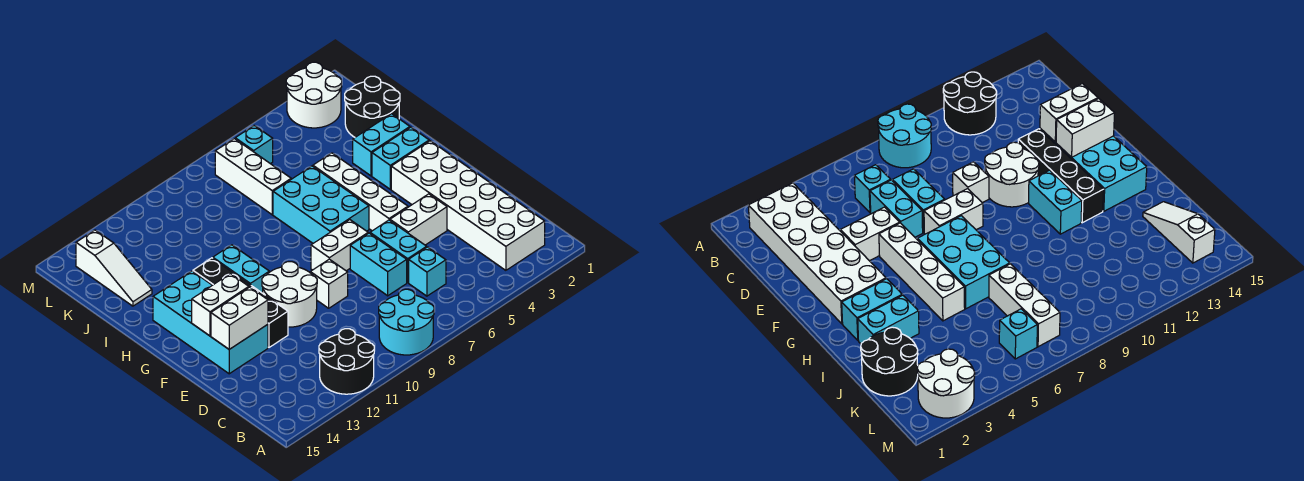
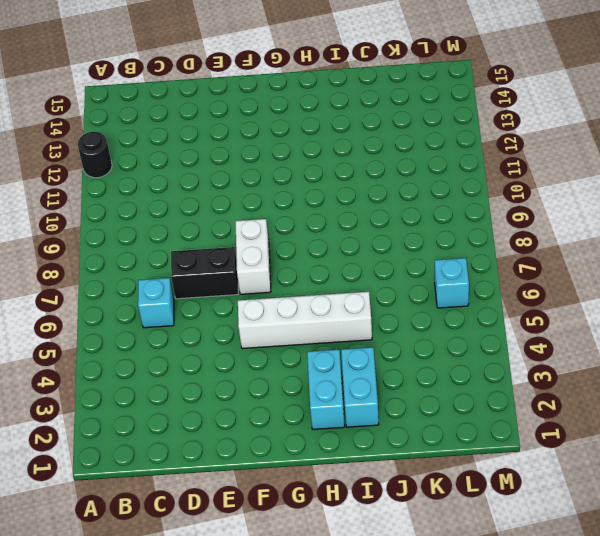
black round brick A12 level 1 -> black round brick A11:B12 level 1
black brick D7:E7 level 1 -> cyan brick D7:E7 level 1
none -> cyan round brick A8:B9 level 1
none -> white brick B2:G3 level 1
none -> cyan brick D6:E6 level 1

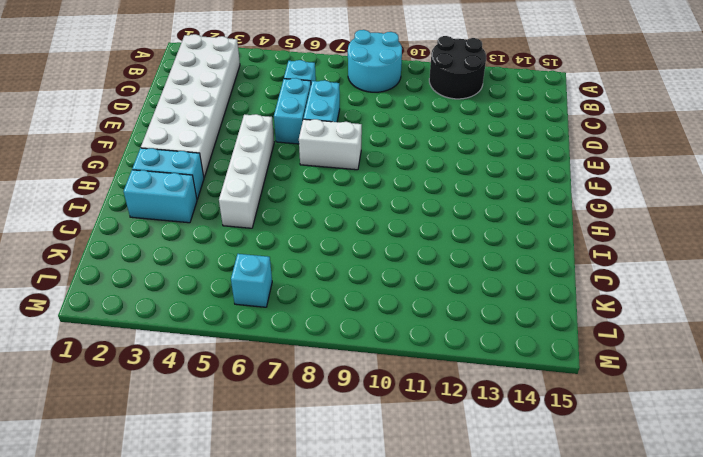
none -> white brick E4:E5 level 1
none -> white brick E9 level 1
none -> white round brick E10:F11 level 1

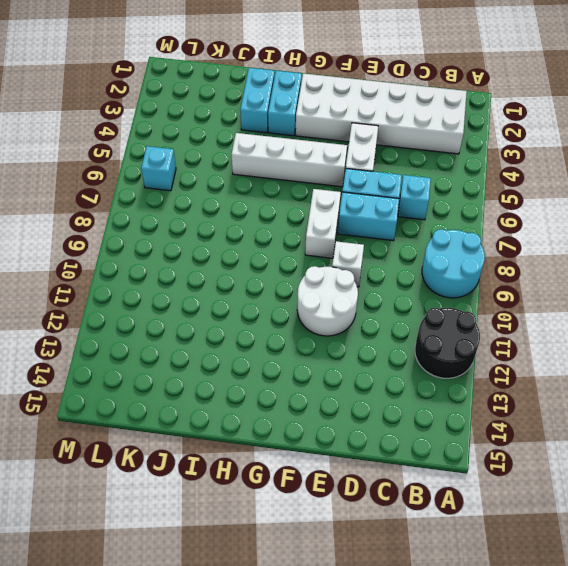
none -> black brick E12:H12 level 1
none -> cyan brick E13:H14 level 1
none -> cyan brick G6:I7 level 1

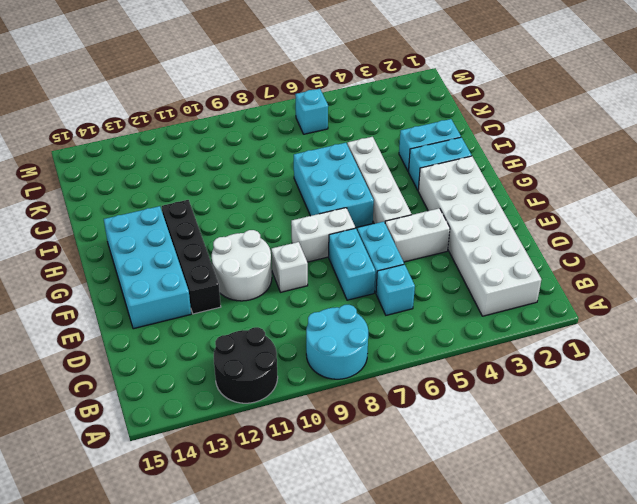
none -> cyan brick G11:H11 level 1
none -> black round brick J1:K2 level 1
none -> white brick J7:L7 level 1

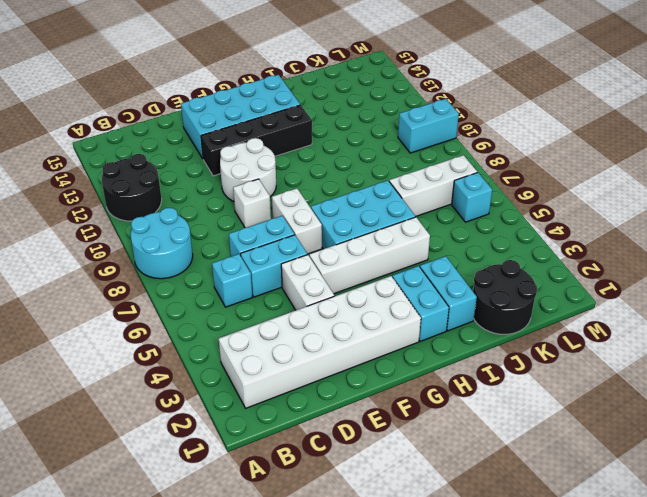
cyan brick L10:M10 level 1 -> cyan brick G11:H11 level 1
none -> white slope J14:L14 level 1 top L
none -> white round brick L2:M3 level 1
none -> white brick E13:E14 level 2

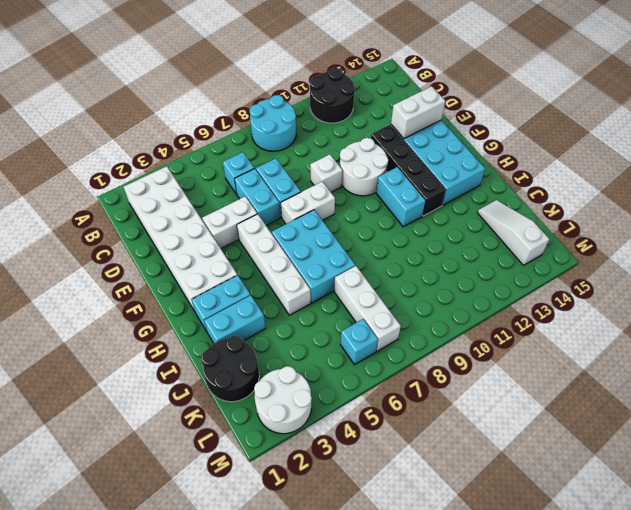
none -> white brick F13:F14 level 2

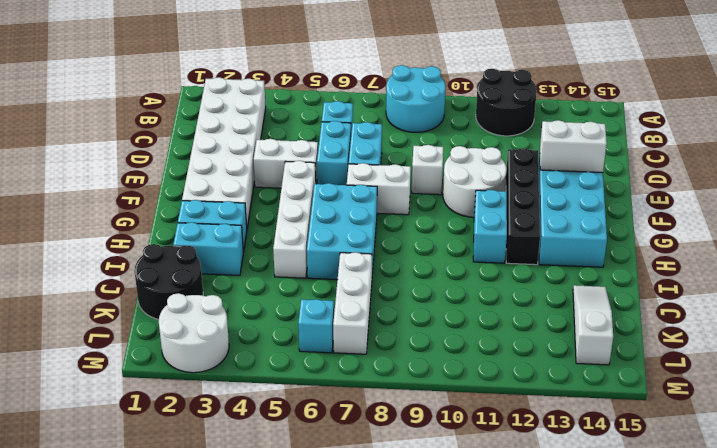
none -> white brick F13:F14 level 2

